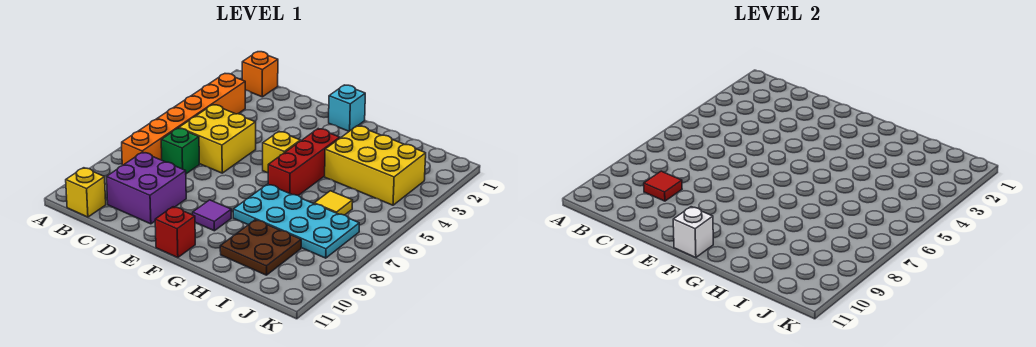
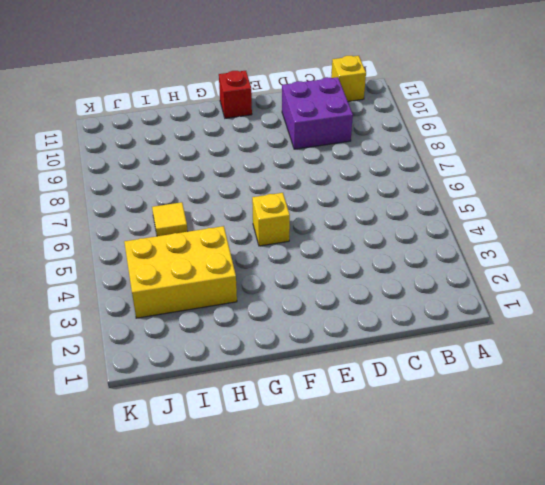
none -> orange brick B1 level 1
none -> orange brick B3:B8 level 1
none -> yellow brick C5:D6 level 1

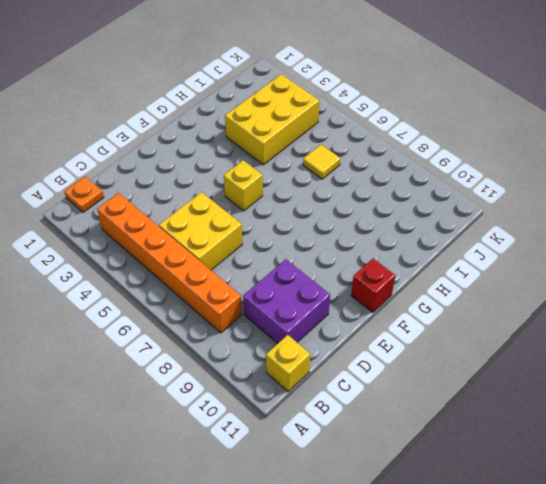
orange plate B1 level 1 -> orange brick B1 level 1
none -> green brick C7 level 1
none -> cyan brick F1 level 1
none -> purple tile F9 level 1

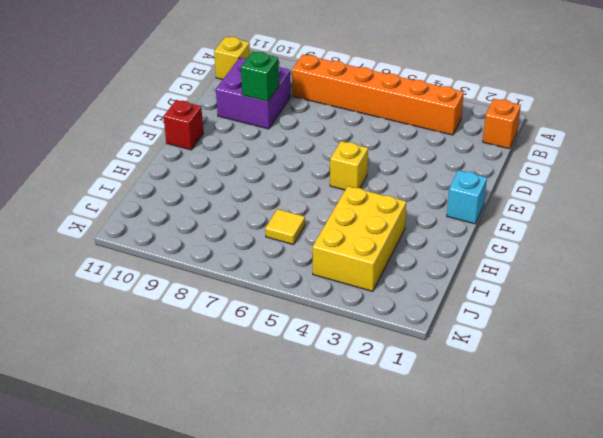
green brick D9 level 2 -> green brick C7 level 1
none -> yellow brick C5:D6 level 1
none -> purple tile F9 level 1
none -> red brick G4:G6 level 1

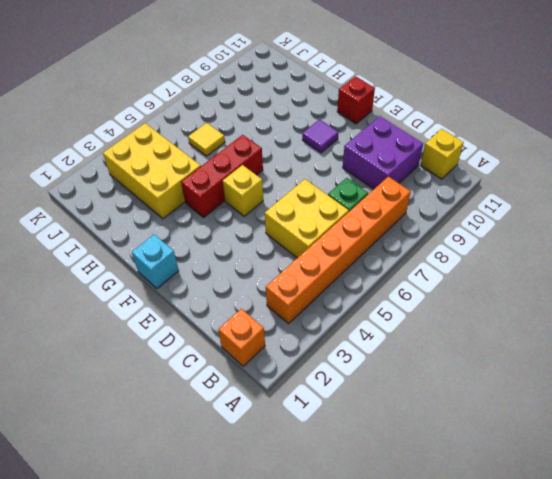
none -> cyan plate G7:J8 level 1
none -> brown plate H9:I10 level 1
none -> red tile C9 level 2

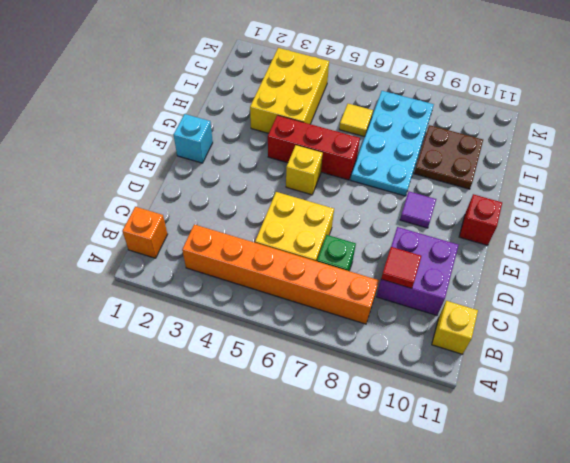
none -> white brick F11 level 2

